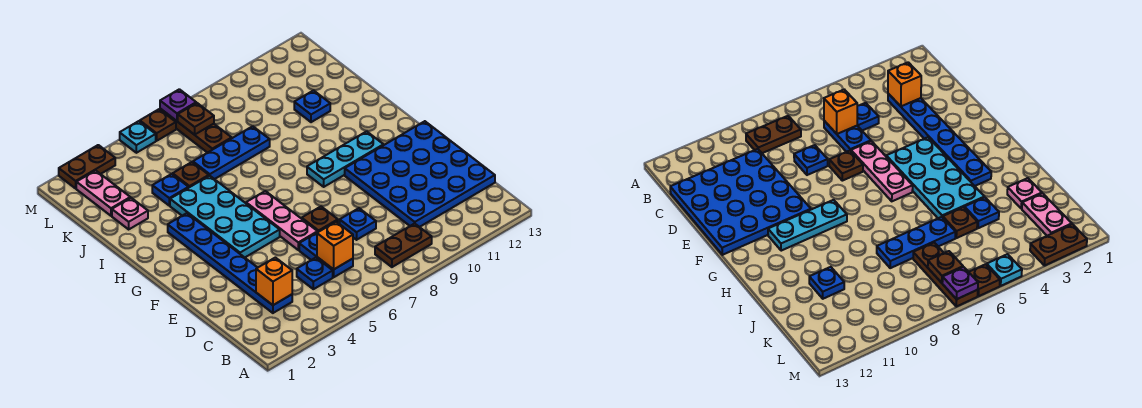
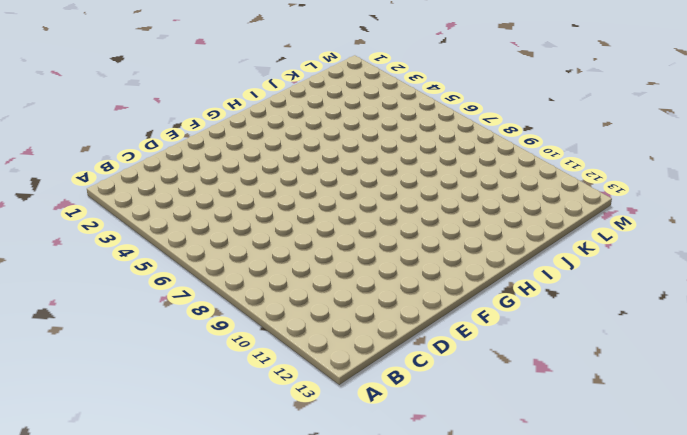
none -> brown plate B8:B9 level 1
none -> blue plate C3:H3 level 1
none -> blue plate C5 level 1

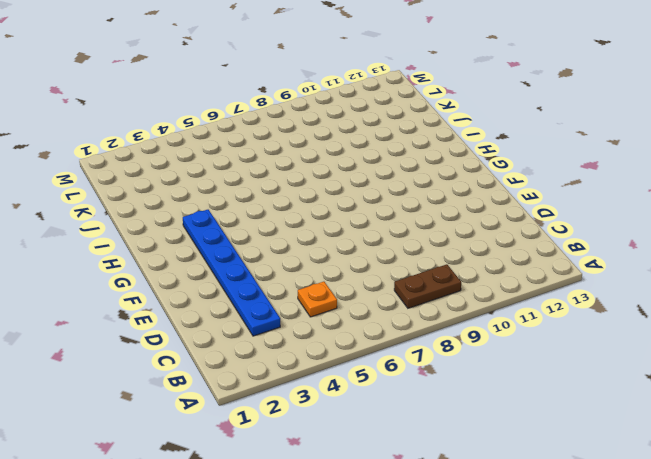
orange plate C5 level 1 -> blue plate C5 level 1
none -> blue plate C6:D6 level 1
none -> blue plate C10:F13 level 1
none -> blue plate D8 level 1

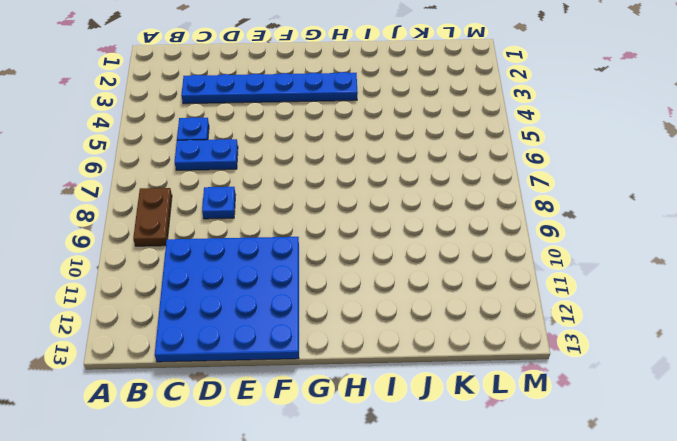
none -> pink plate E6:G6 level 1
none -> brown plate E7 level 1
none -> cyan plate F4:I5 level 1

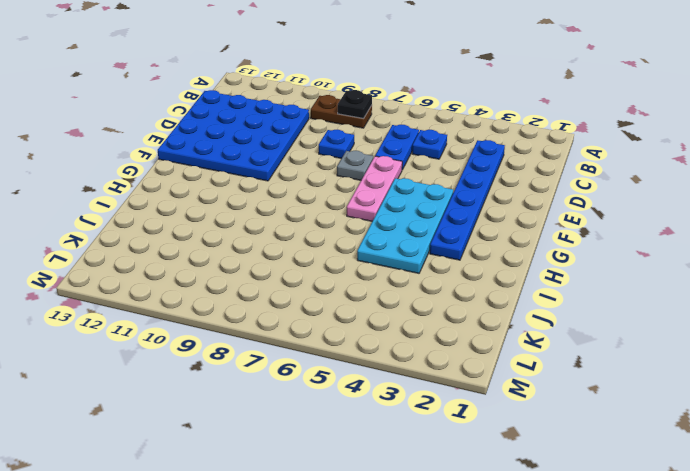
black plate B8 level 2 -> none
grey plate E7 level 1 -> brown plate E7 level 1
none -> cyan plate G9:G11 level 1
none -> pink plate J2 level 1
none -> blue plate J4 level 1

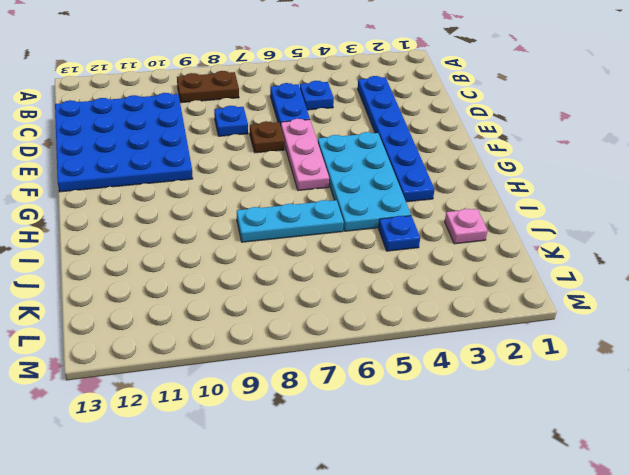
cyan plate I6:I8 level 1 -> cyan plate G9:G11 level 1
none -> brown plate J5 level 1
none -> blue plate J6:J8 level 1
none -> blue plate J11 level 1

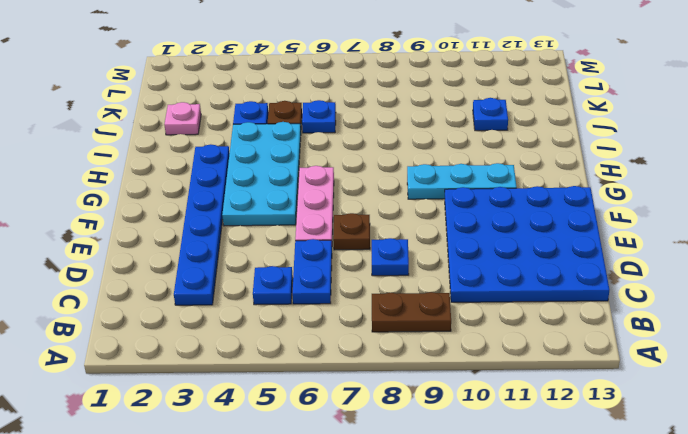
blue plate J6 level 1 -> blue plate J6:J8 level 1
none -> pink plate K2:L2 level 1
none -> brown plate K7:M7 level 1
none -> brown plate M2:M3 level 1

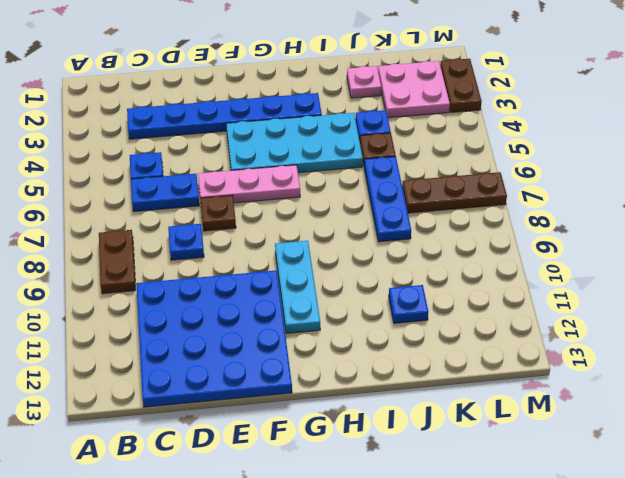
pink plate K2:L3 level 1 -> pink plate K2:L2 level 1
none -> cyan plate M5 level 1
none -> brown plate M6 level 1
none -> orange brick C3 level 2

